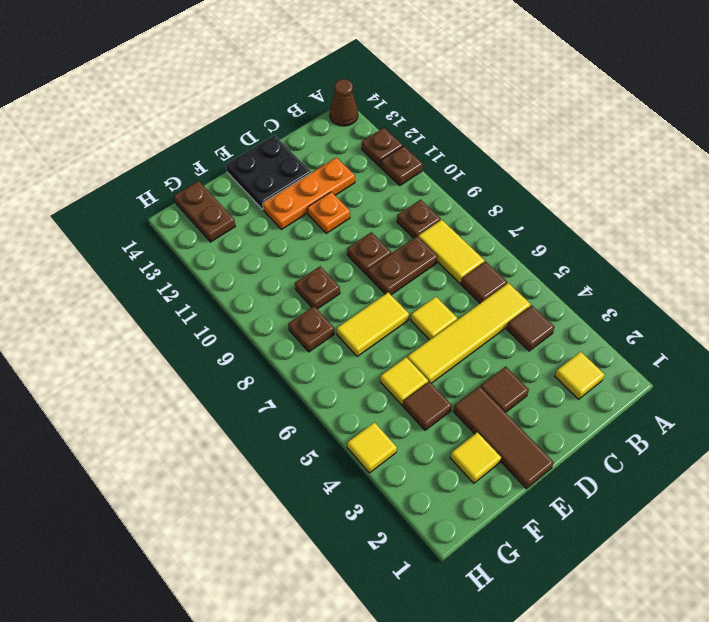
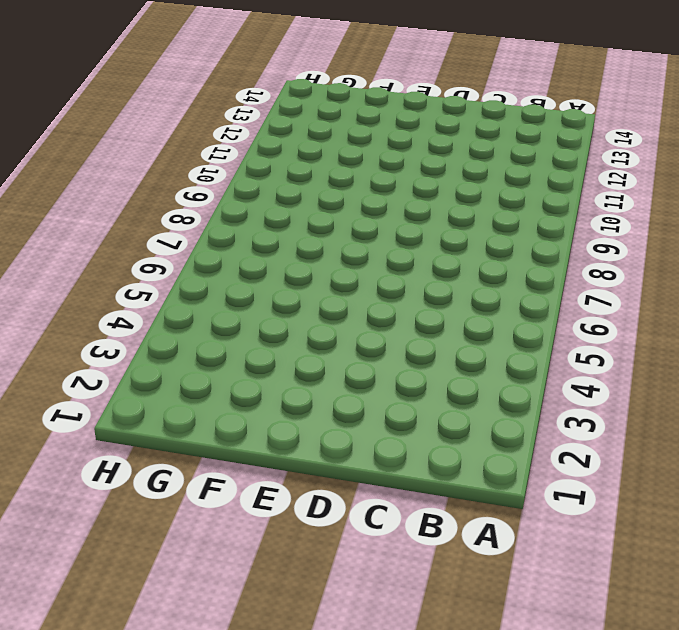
none -> brown plate A11 level 1
none -> brown plate A12 level 1
none -> brown cone A14 level 1

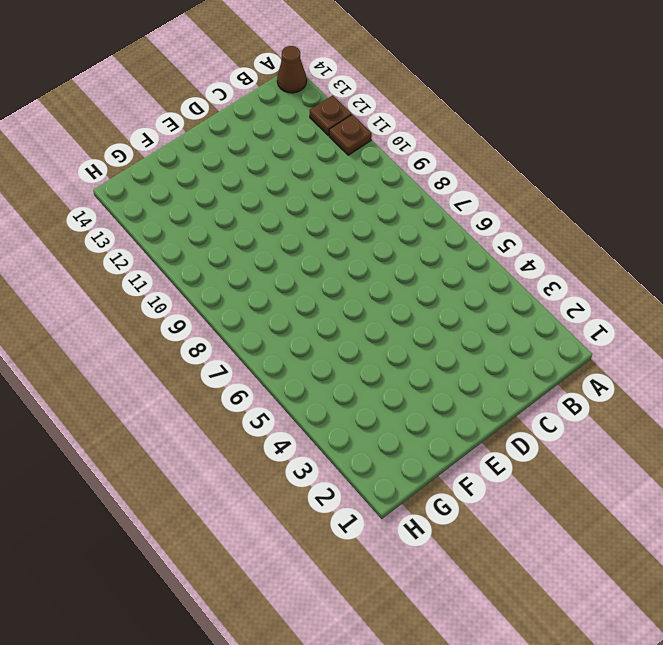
none -> yellow tile B2 level 1
none -> brown tile B4 level 1
none -> yellow tile B5:E5 level 1

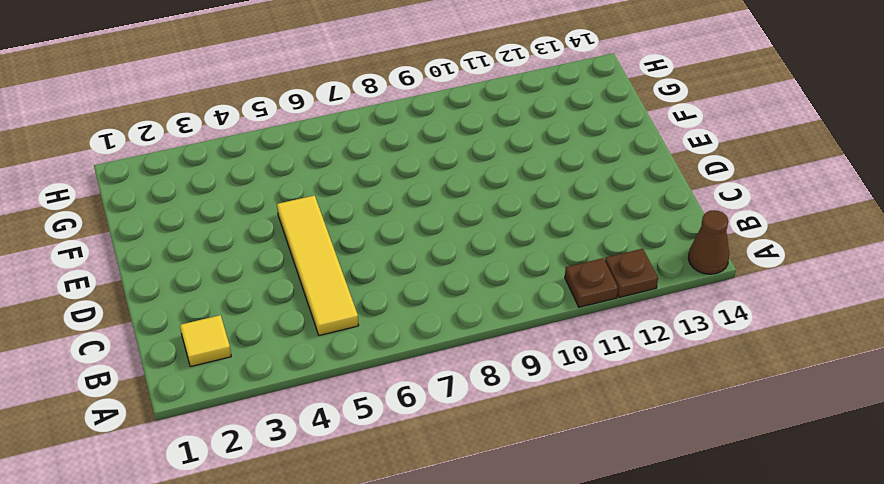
none -> brown tile B4 level 1
none -> brown tile B6 level 1
none -> yellow tile B7:B8 level 1

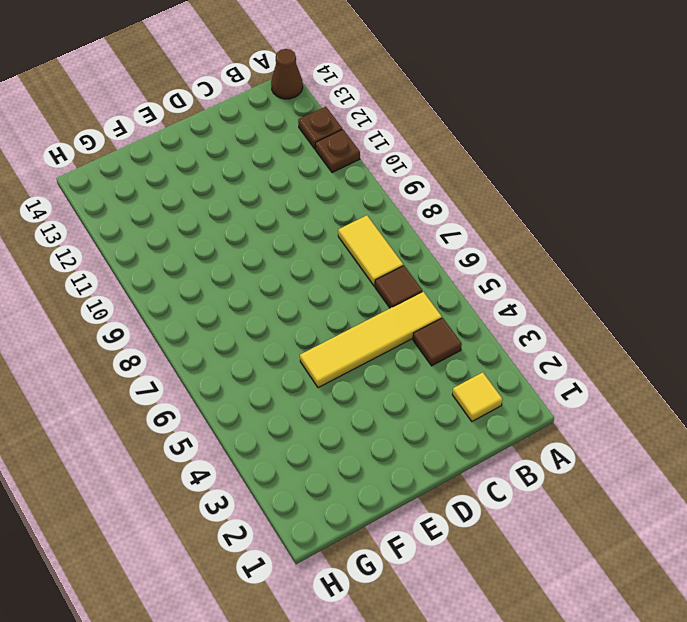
none -> brown plate B9 level 1
none -> brown plate C8:D8 level 1
none -> orange plate C12:E12 level 1

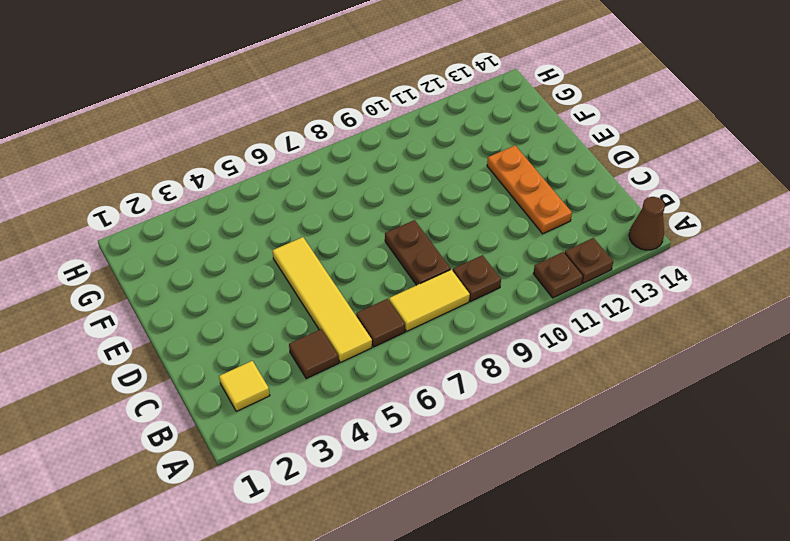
none -> brown tile D3 level 1
none -> yellow tile D6 level 1
none -> brown plate D9 level 1

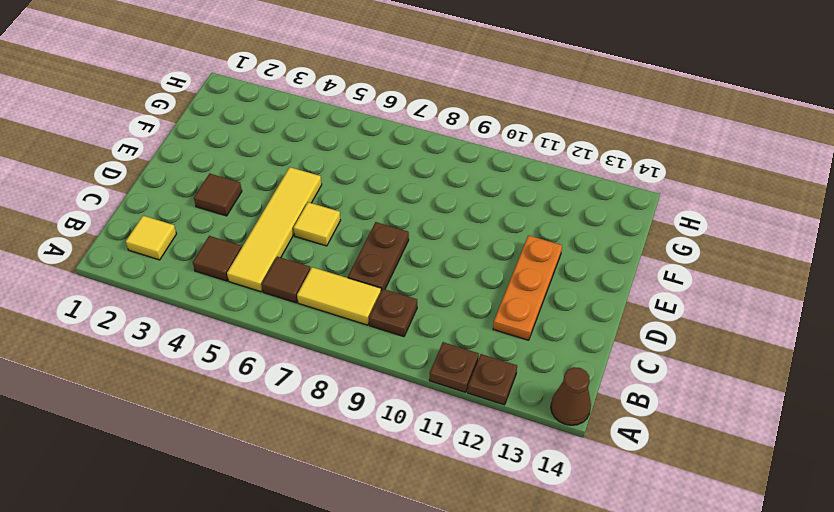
none -> brown plate D9 level 1
none -> orange plate D11 level 1
none -> black plate D13:E14 level 1

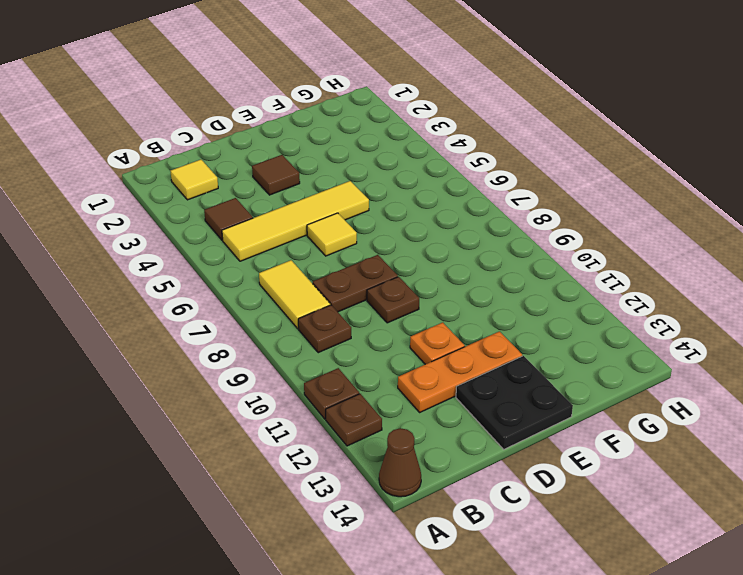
none -> brown tile B6 level 1
none -> brown tile E1:E3 level 1
none -> yellow tile E7:F7 level 1

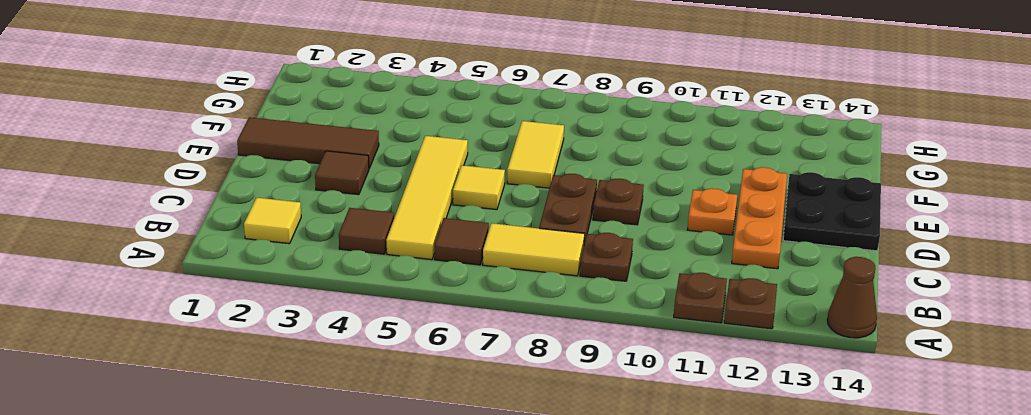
none -> yellow tile F2 level 1
none -> brown tile F4 level 1
none -> yellow tile F5 level 1

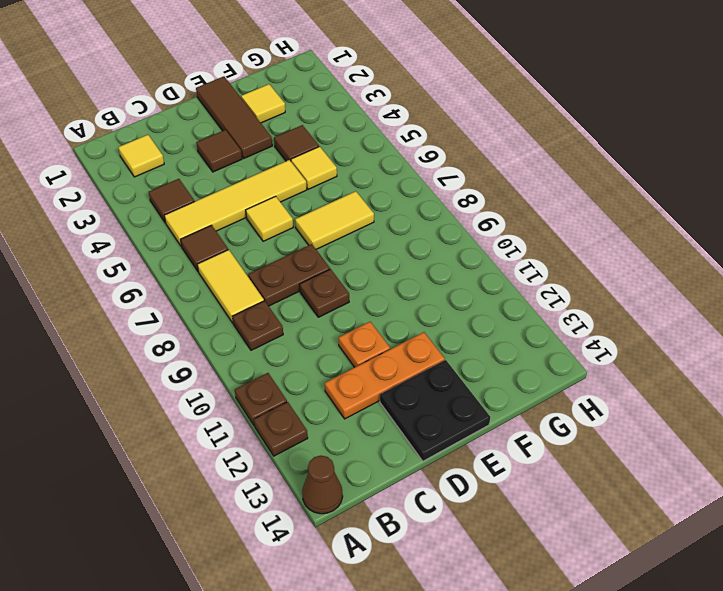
none -> brown plate F9 level 1
none -> brown plate G8 level 1
none -> brown plate G13:G14 level 1

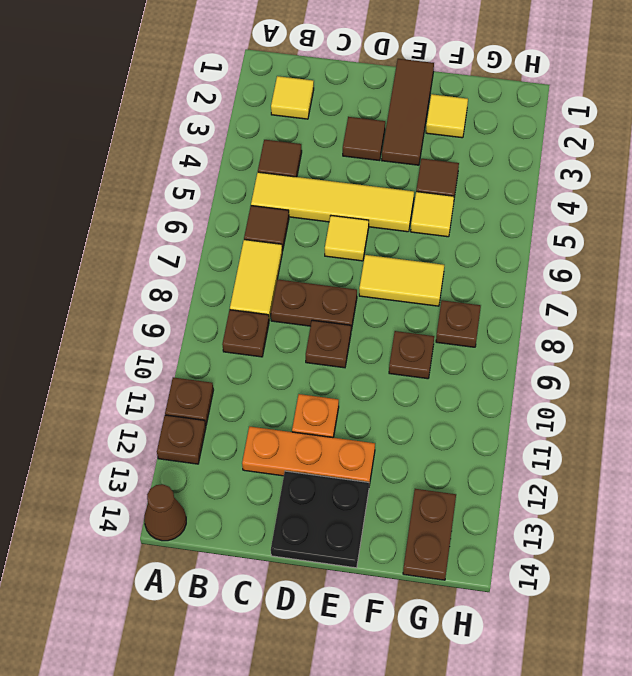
none -> yellow tile H4 level 1

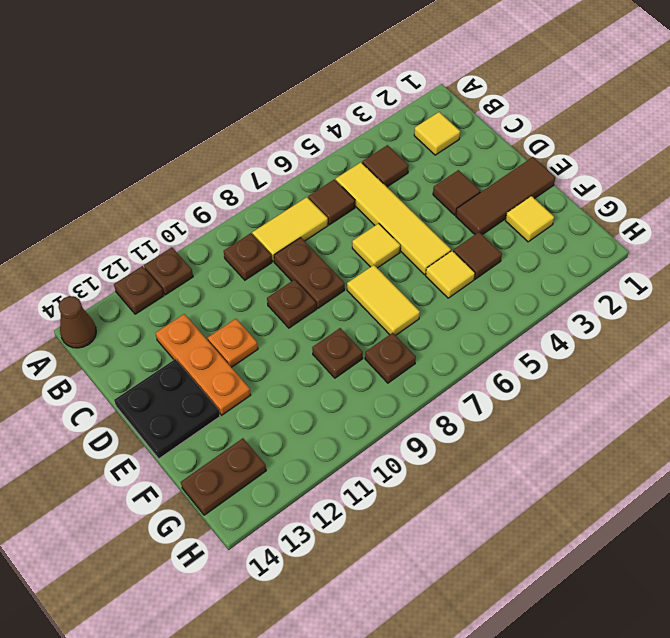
none -> yellow tile H4 level 1

